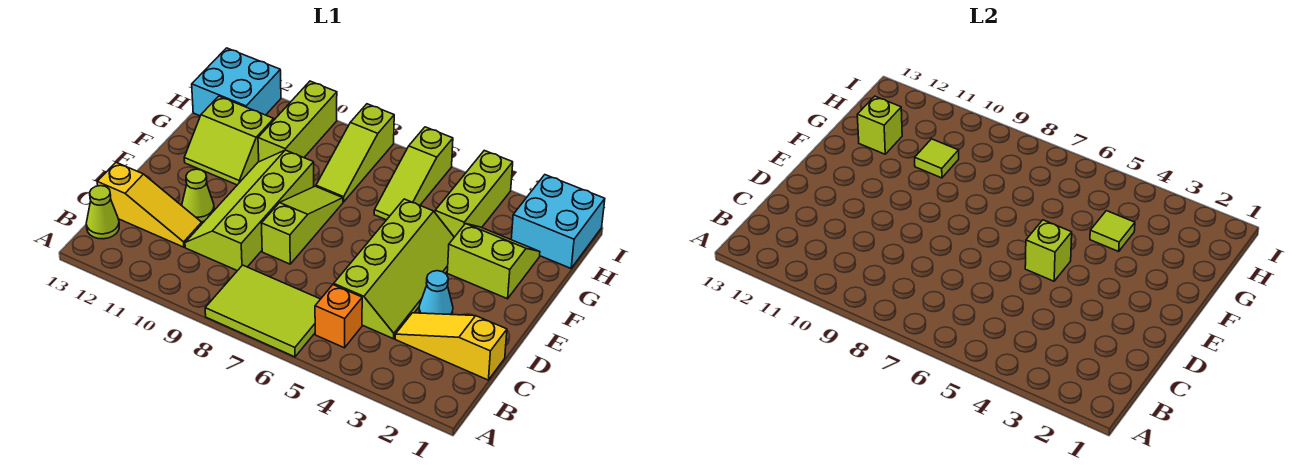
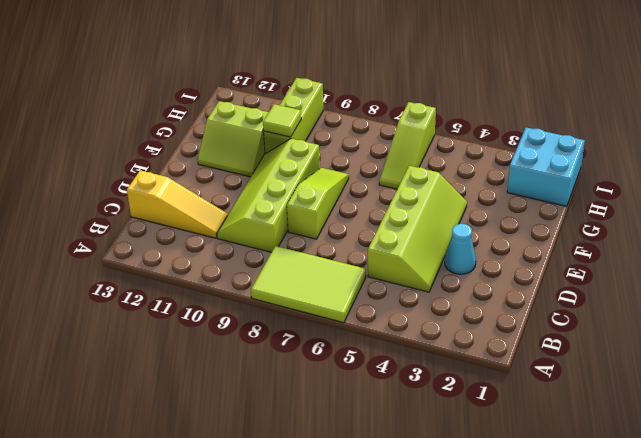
none -> orange brick B5 level 1
none -> lime cone B13 level 1
none -> yellow slope C1:C3 level 1 top 1

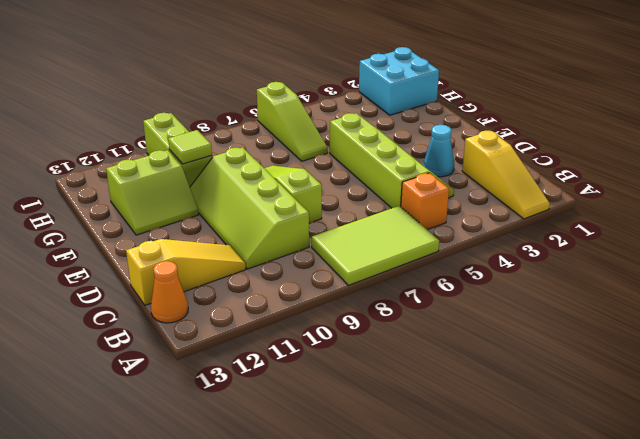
yellow slope A2:C2 level 1 top C -> yellow slope C1:C3 level 1 top 1
orange cone B13 level 1 -> lime cone B13 level 1
none -> lime cone D11 level 1
none -> lime slope F2:G3 level 1 top F
none -> lime brick G4:I4 level 1

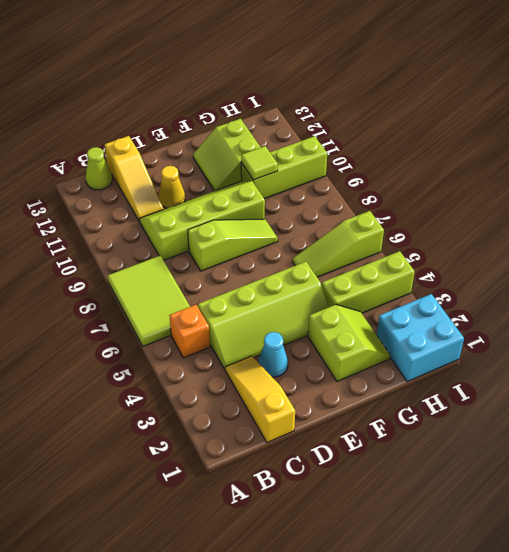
yellow cone D11 level 1 -> lime cone D11 level 1
none -> lime slope G8:I8 level 1 top I
none -> cyan brick H12:I13 level 1
none -> lime brick E5 level 2

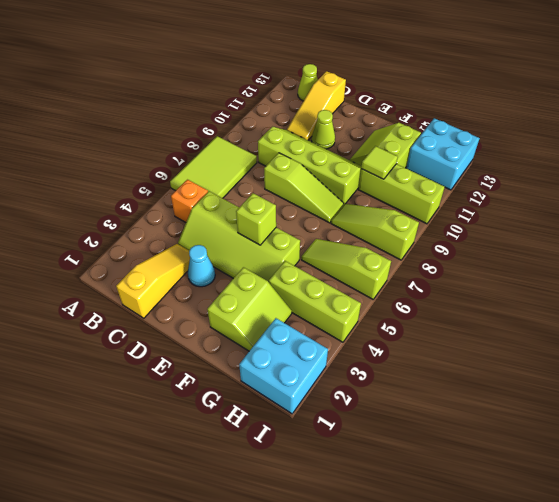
none -> lime tile G4 level 2
none -> lime brick G12 level 2

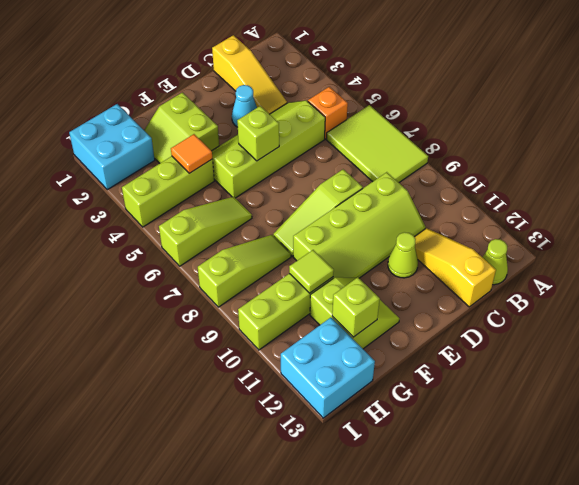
orange tile G4 level 2 -> lime tile G4 level 2

